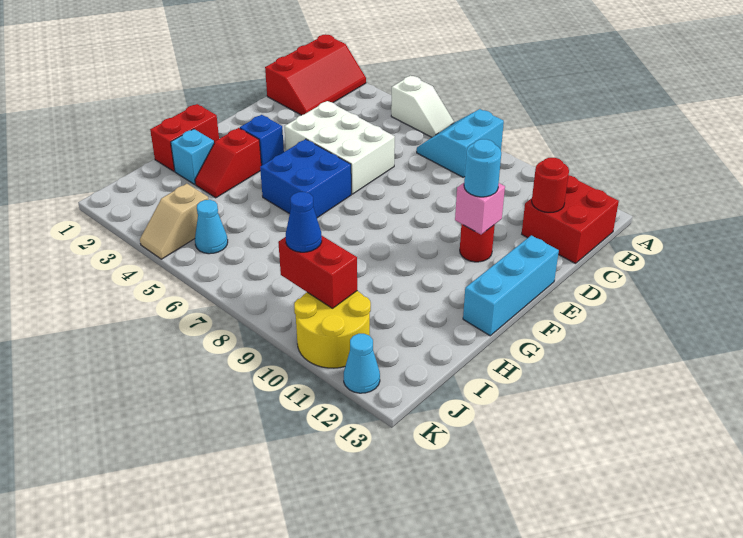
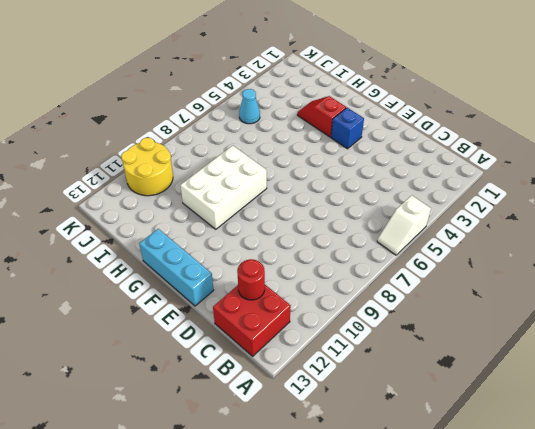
white brick G8:H10 level 1 -> white brick D4:E6 level 1
none -> red slope A1:C2 level 1 top 1
none -> cyan slope A7:B8 level 1 top 8
none -> red round brick E11 level 1

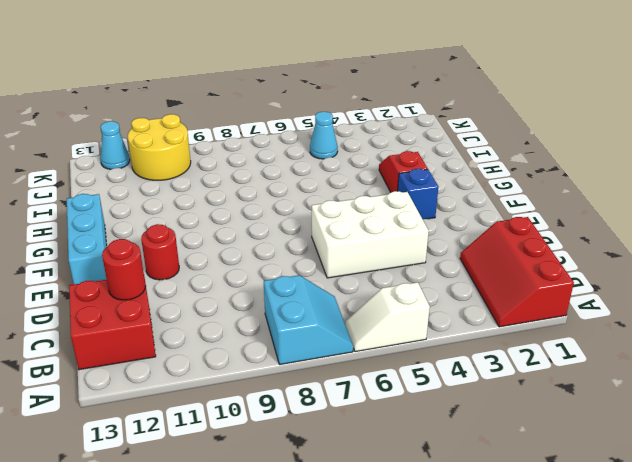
none -> blue brick F5:G6 level 1
none -> red brick G1:H1 level 1
none -> cyan brick H2 level 1

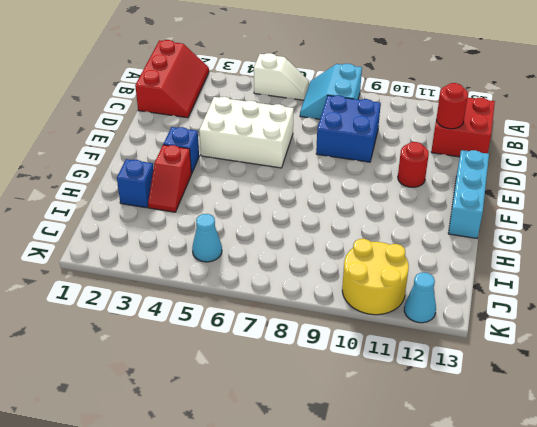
blue brick C8:D9 level 1 -> blue brick F5:G6 level 1
blue brick H2 level 1 -> cyan brick H2 level 1
none -> red brick G1:H1 level 1
none -> tan slope J4:K4 level 1 top J
none -> pink brick E11 level 2

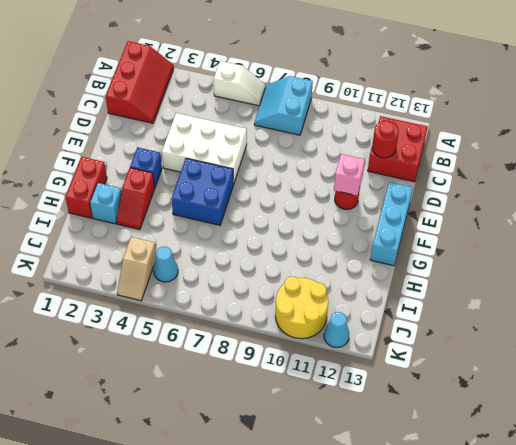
none -> red brick J9:J10 level 2
none -> cyan round brick E11 level 3
none -> blue cone J9 level 3

